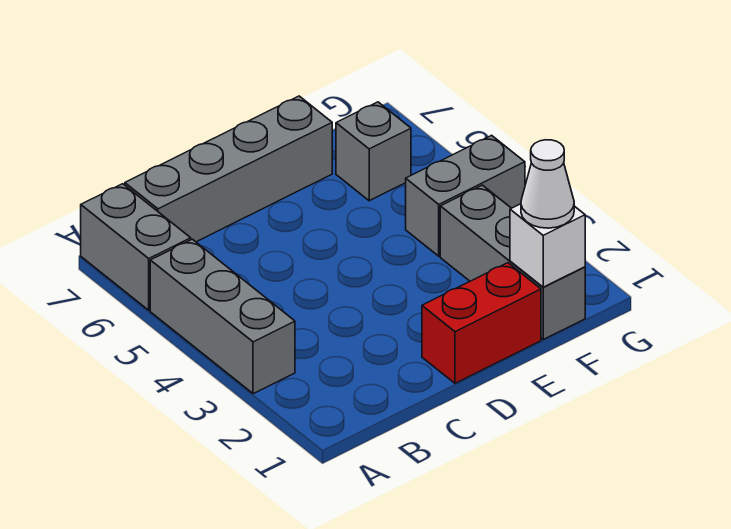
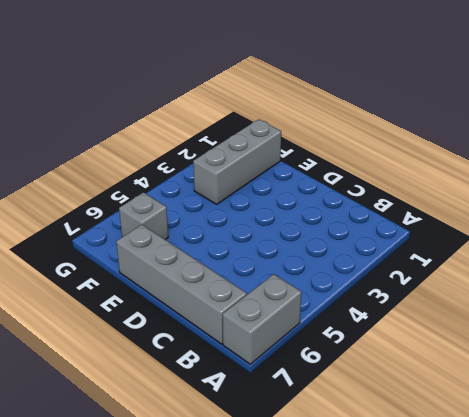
none -> grey brick A3:A5 level 1
none -> red brick D1:E1 level 1

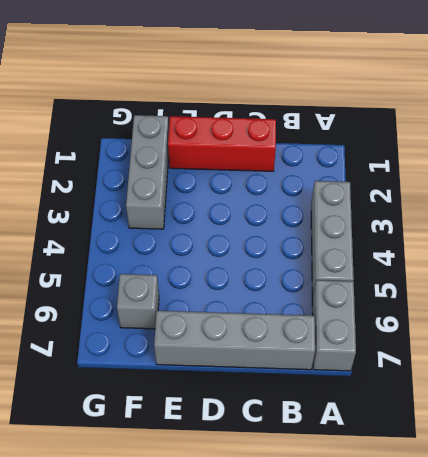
red brick C1:E1 level 1 -> red brick D1:E1 level 1
none -> grey brick F4:G4 level 1
none -> white brick F1 level 2

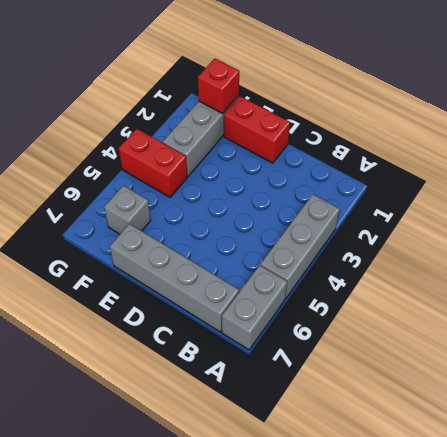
red brick F1 level 2 -> white brick F1 level 2
red brick F4:G4 level 1 -> grey brick F4:G4 level 1
none -> white cone F1 level 3

